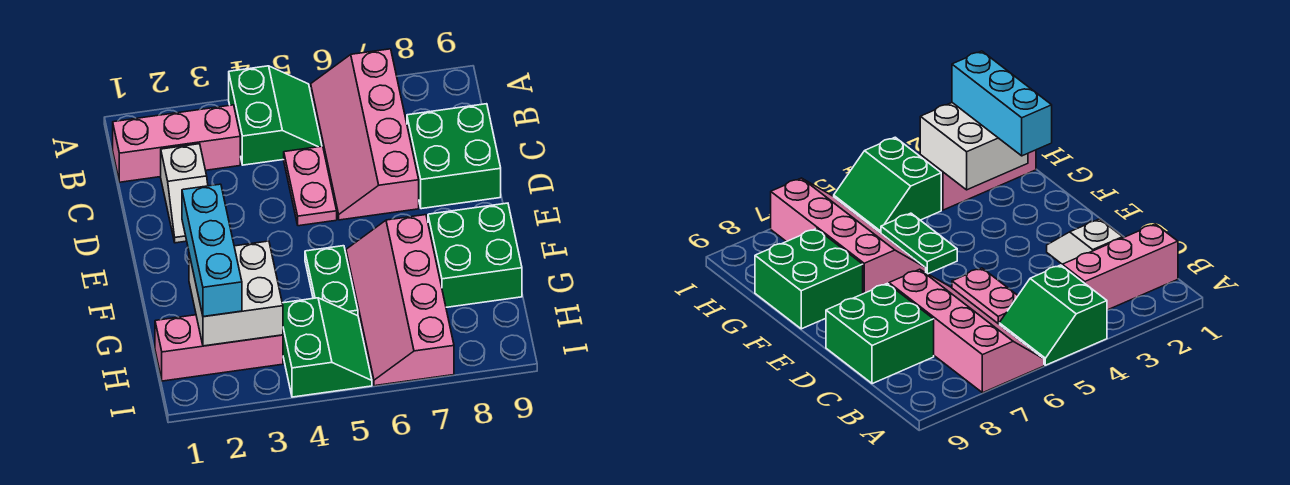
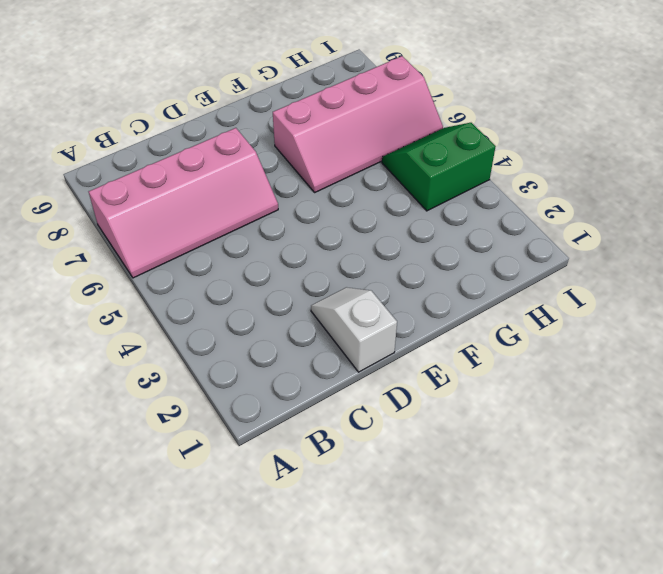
white slope D1:D2 level 1 top 1 -> white slope C2:D2 level 1 top C
none -> green slope A4:B5 level 1 top 4
none -> pink brick B1:B3 level 1
none -> pink plate C5:D5 level 1

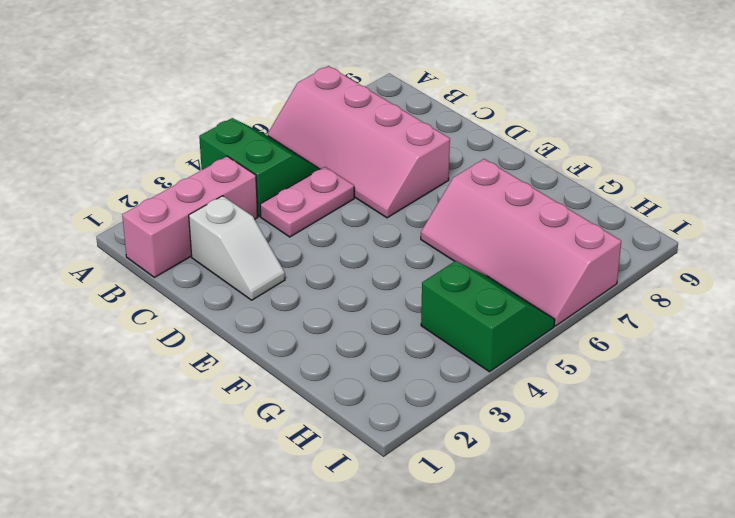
pink plate C4:C5 level 1 -> pink plate C5:D5 level 1
none -> green brick C8:D9 level 1
none -> green plate F5:G5 level 1
none -> green brick F8:G9 level 1

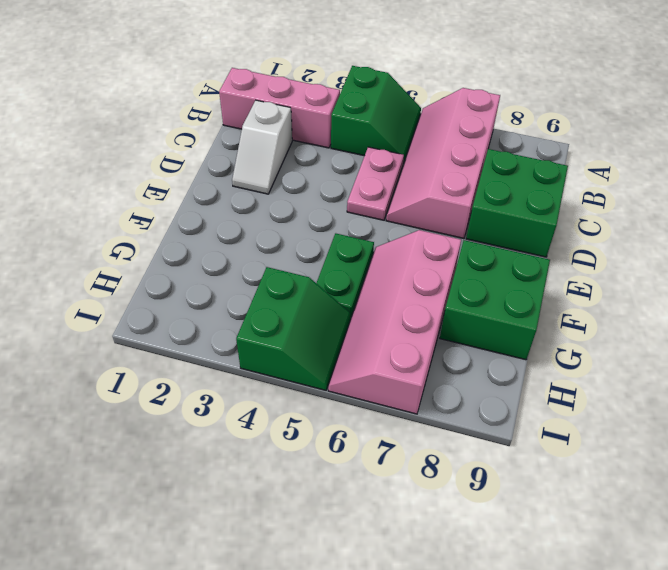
none -> pink brick H1:H3 level 1
none -> white brick G2:H3 level 2
none -> cyan brick F2:H2 level 3

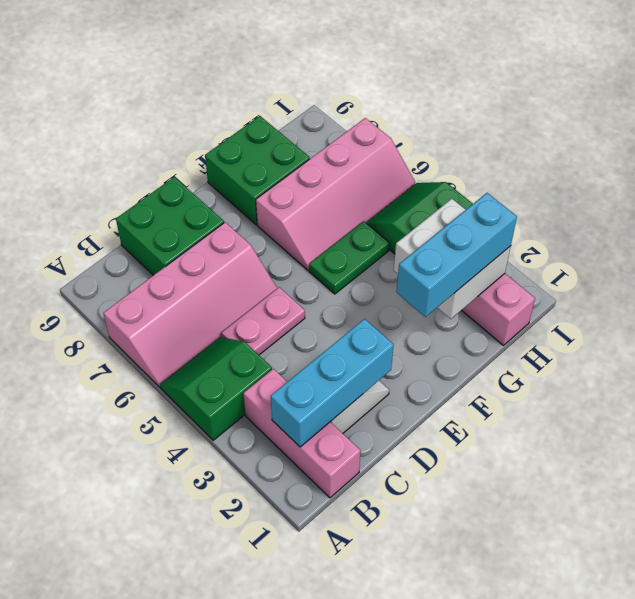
cyan brick B2:D2 level 2 -> none

